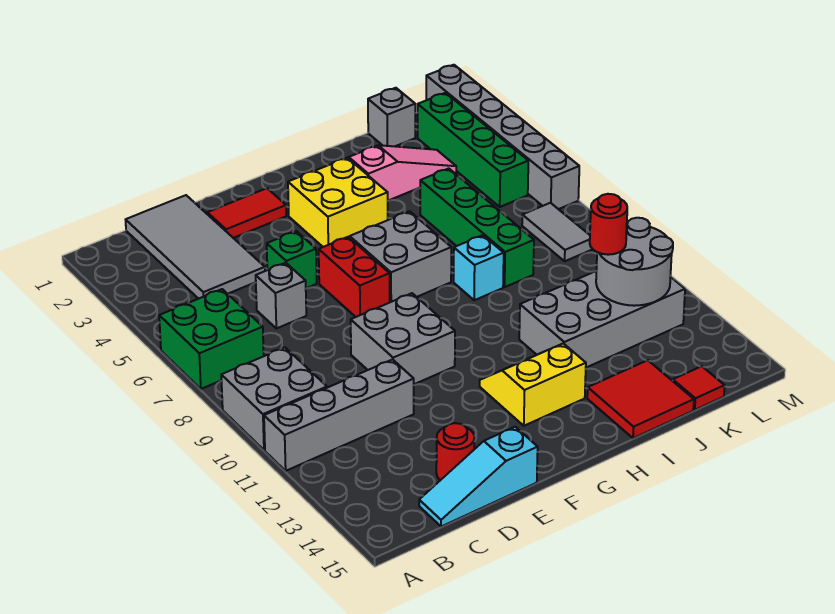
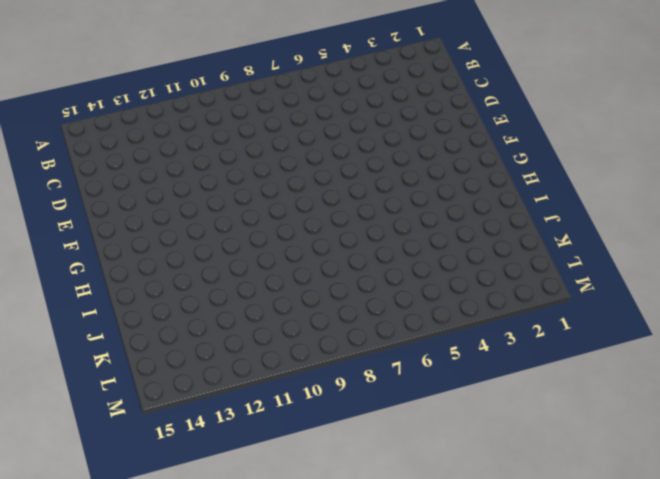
none -> green brick A6:B7 level 1
none -> grey brick A9:B10 level 1
none -> grey brick A11:D11 level 1

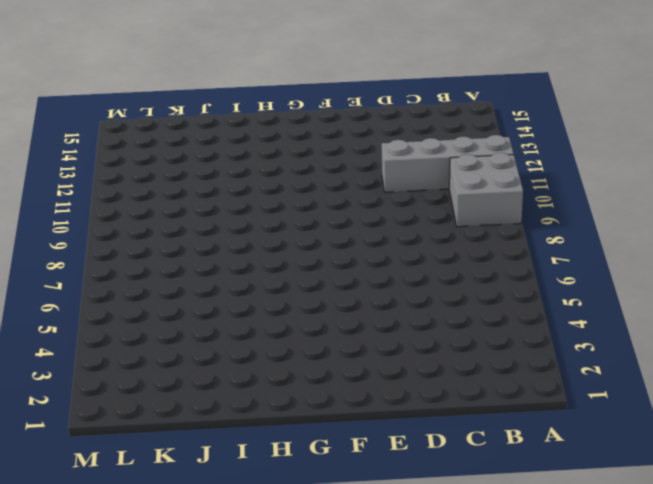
none -> green brick A6:B7 level 1
none -> grey tile C1:D4 level 1
none -> cyan slope C15:E15 level 1 top E

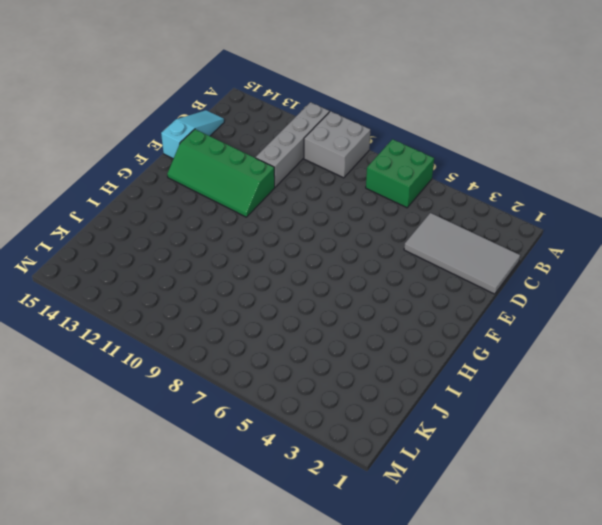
green slope E11:F14 level 1 top E -> none
none -> grey brick D6 level 1
none -> red round brick D14 level 1
none -> red tile E2:F2 level 1

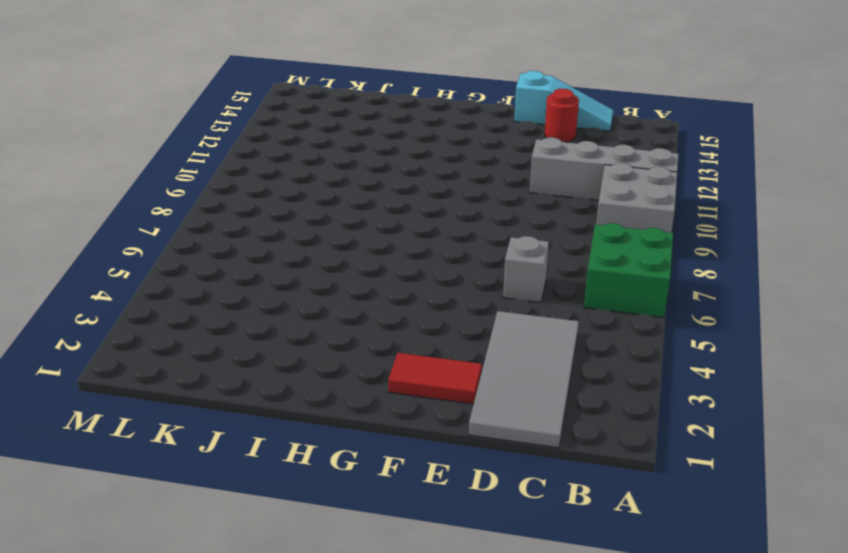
none -> green brick E5 level 1
none -> grey brick E9:F10 level 1
none -> red brick F6:F7 level 1

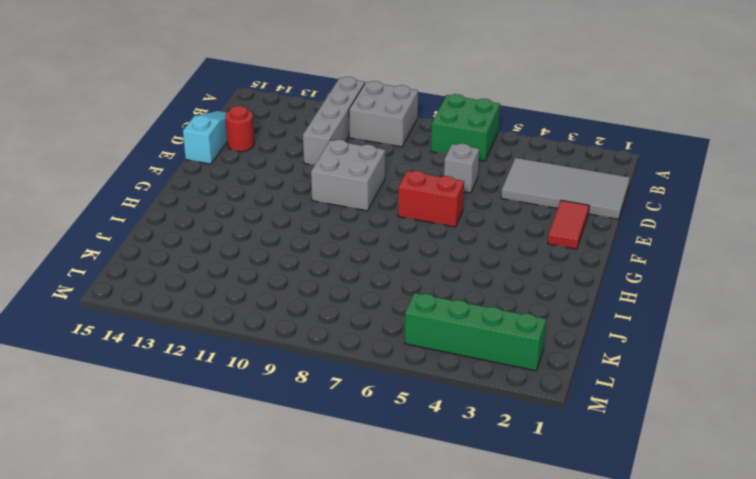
none -> green brick E5 level 1
none -> yellow brick G3:H4 level 1
none -> grey brick G6:H7 level 1

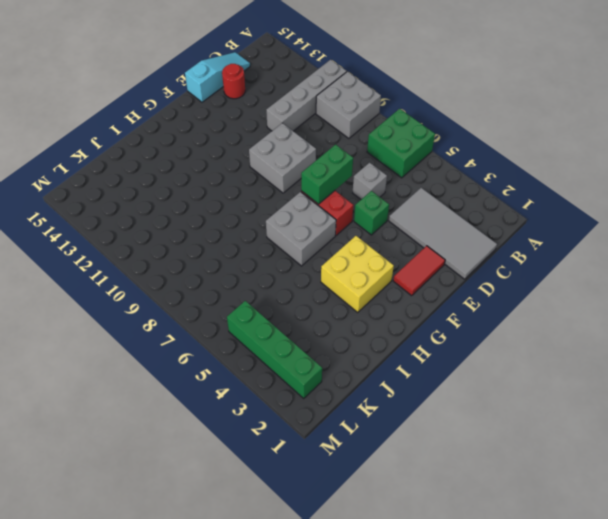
green brick E7:F7 level 2 -> none
none -> yellow slope G12:H13 level 1 top 13
none -> pink slope I3:K3 level 1 top I
none -> cyan brick I8 level 1

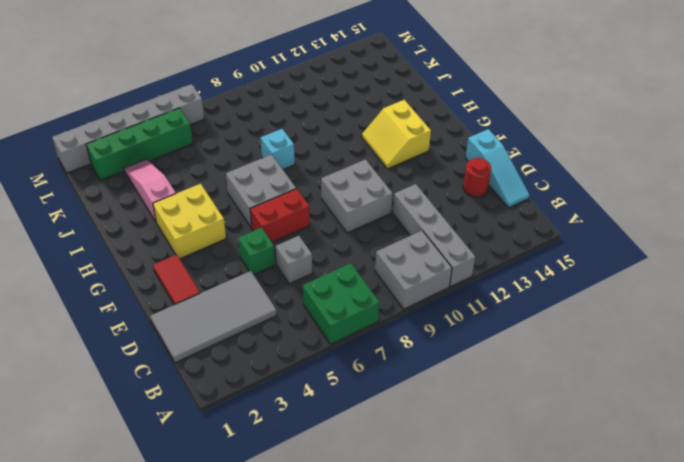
none -> grey brick I11:L12 level 1
none -> red tile I14:J15 level 1
none -> green brick J5:J8 level 1

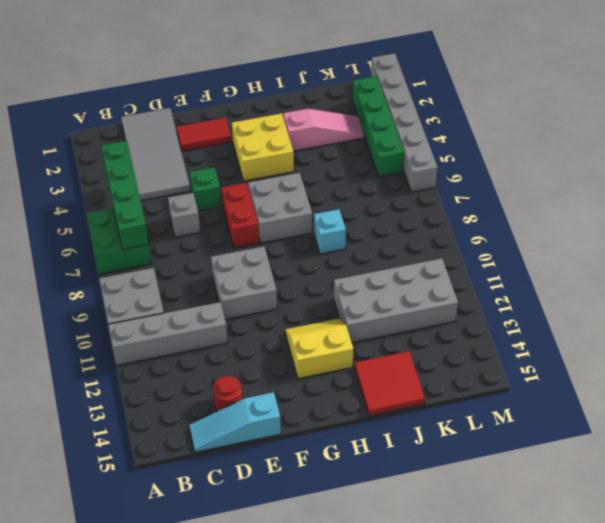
green brick B4:B7 level 2 -> green brick J5:J8 level 1
none -> grey brick K1 level 1
none -> red tile K15 level 1
none -> grey tile L7:L8 level 1

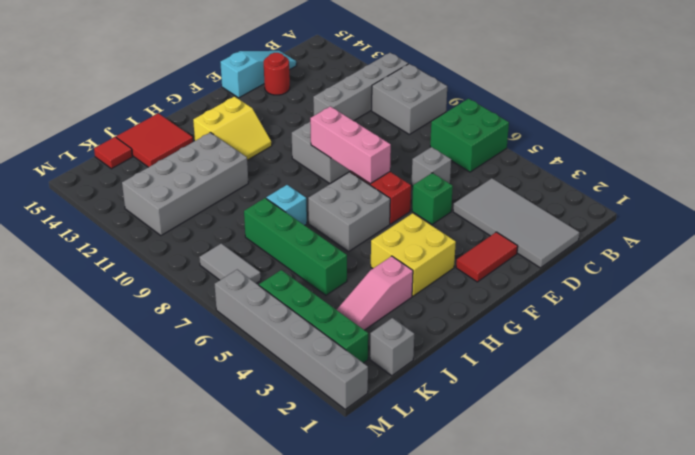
pink brick F7:F9 level 2 -> none
none -> grey round brick K11:L12 level 2
none -> red round brick K11 level 3

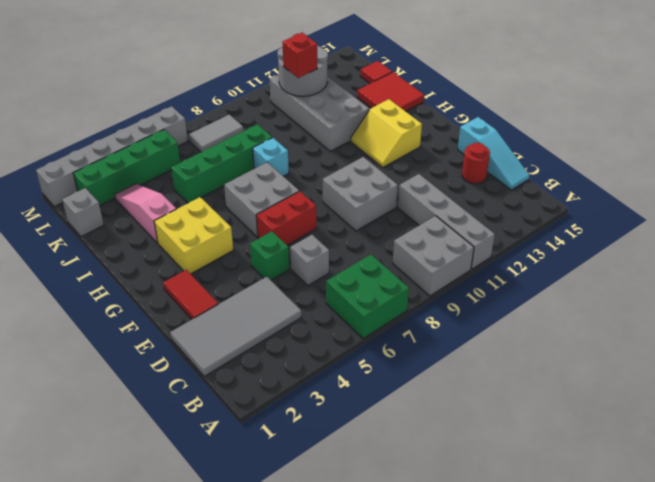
red brick K11 level 3 -> red round brick K11 level 3

